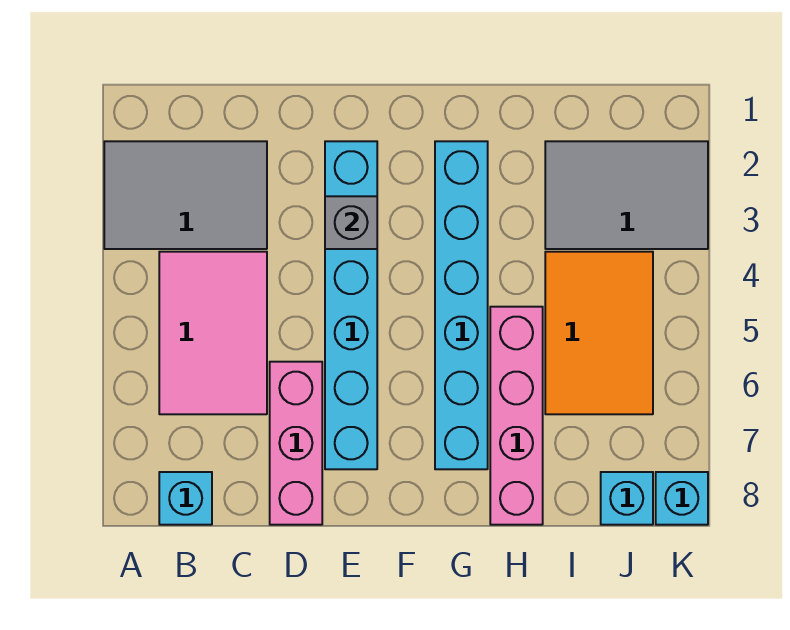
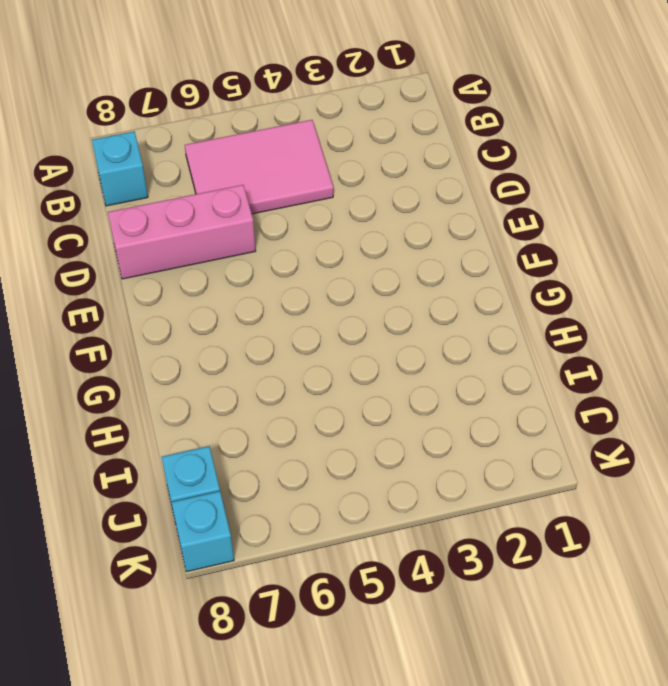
none -> grey tile A2:C3 level 1
none -> cyan brick E2:E7 level 1
none -> cyan brick G2:G7 level 1

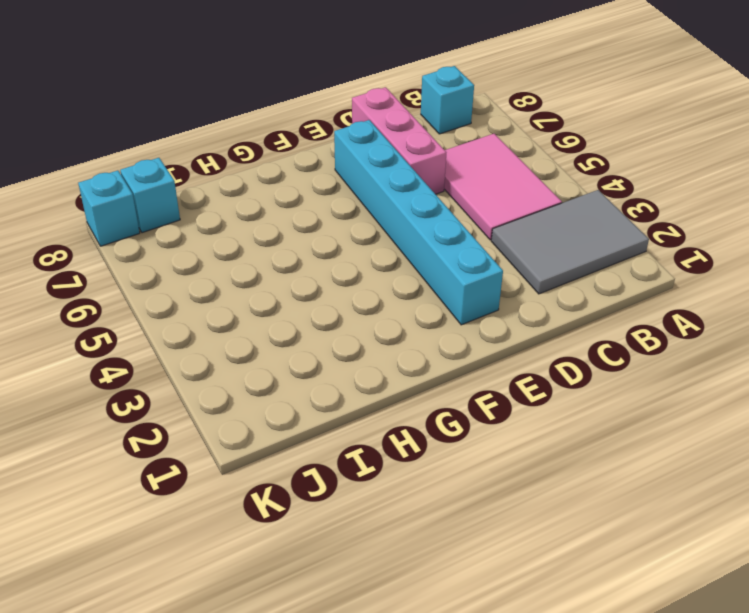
none -> cyan brick G2:G7 level 1
none -> pink brick H5:H8 level 1
none -> grey tile I2:K3 level 1

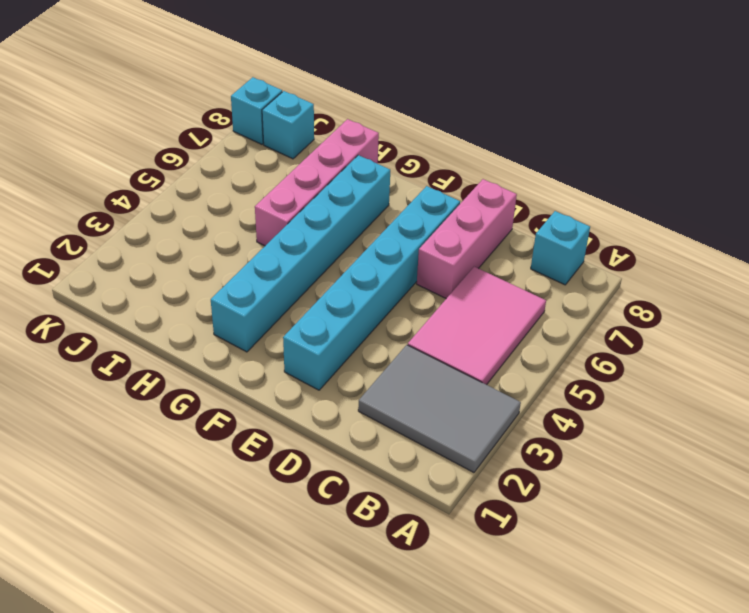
none -> grey tile I2:K3 level 1
none -> orange tile I4:J6 level 1
none -> grey brick E3 level 2

